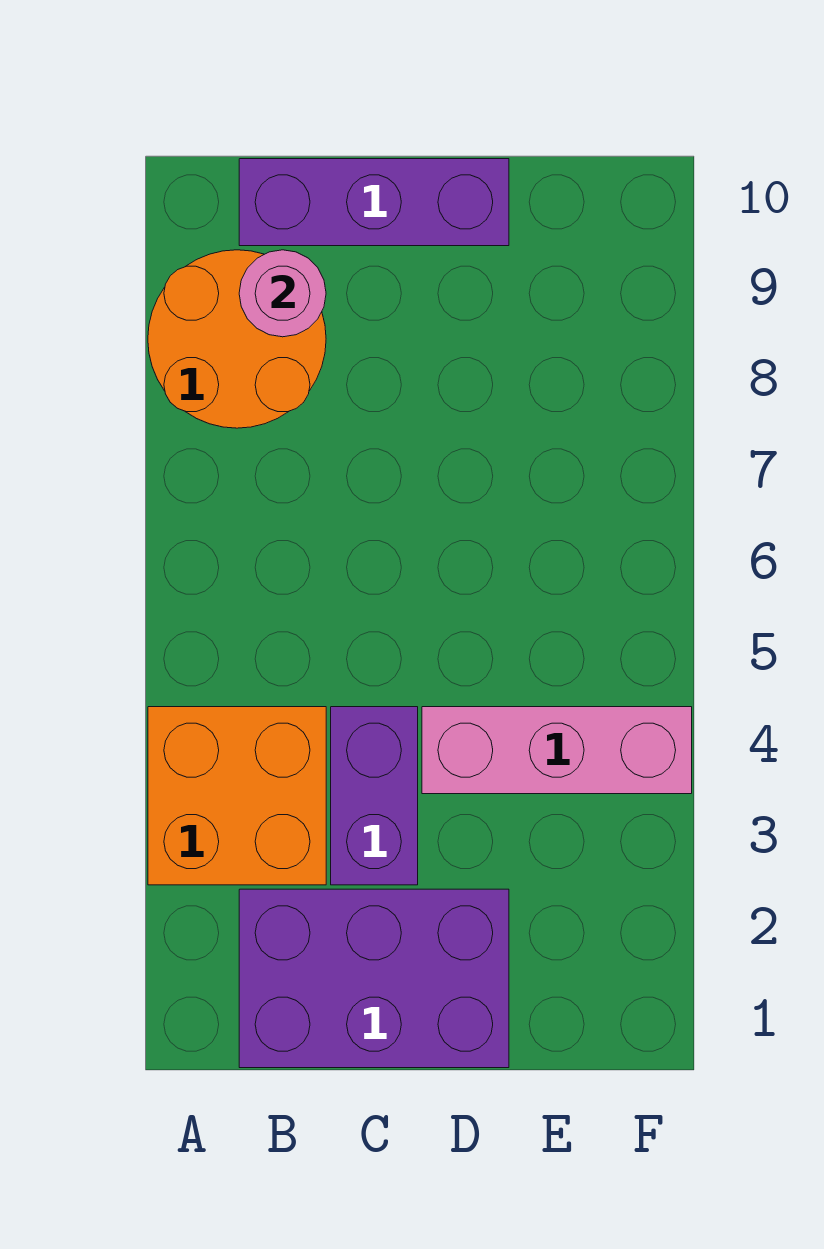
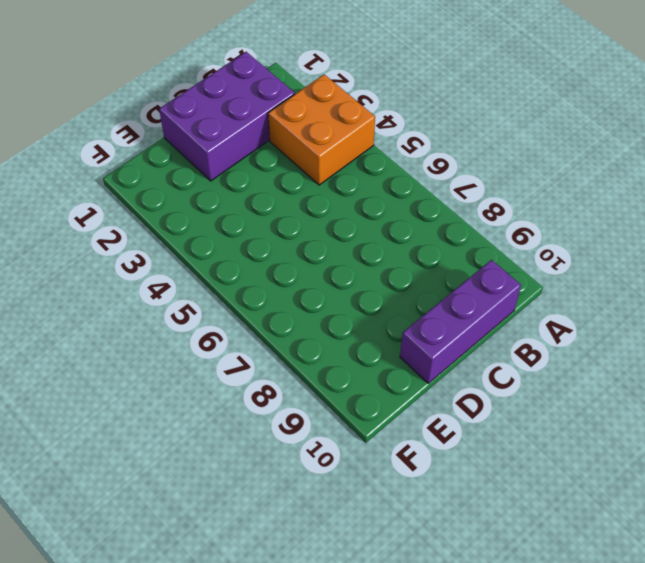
none -> orange round brick A8:B9 level 1
none -> purple brick C3:C4 level 1

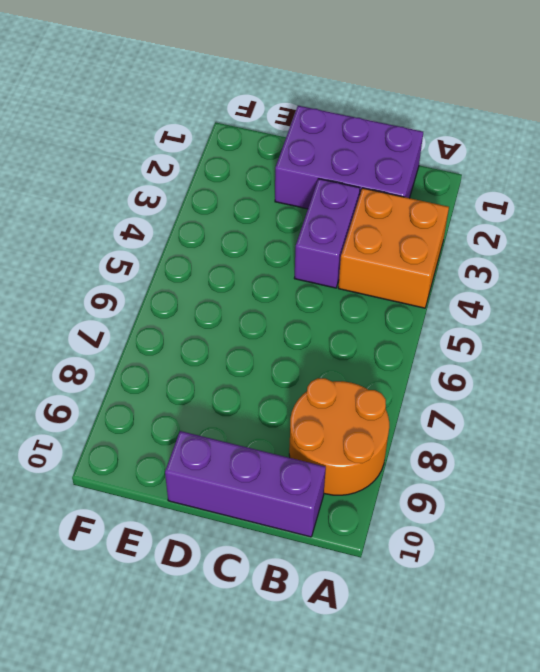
none -> pink brick D4:F4 level 1
none -> pink round brick B9 level 2

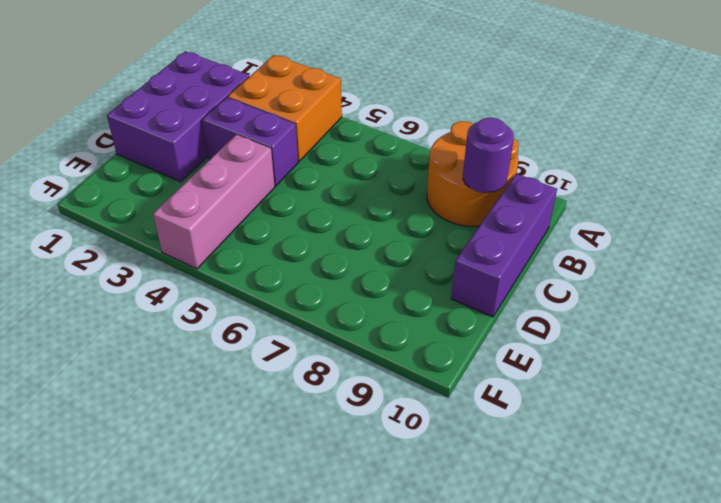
purple round brick B9 level 2 -> pink round brick B9 level 2

